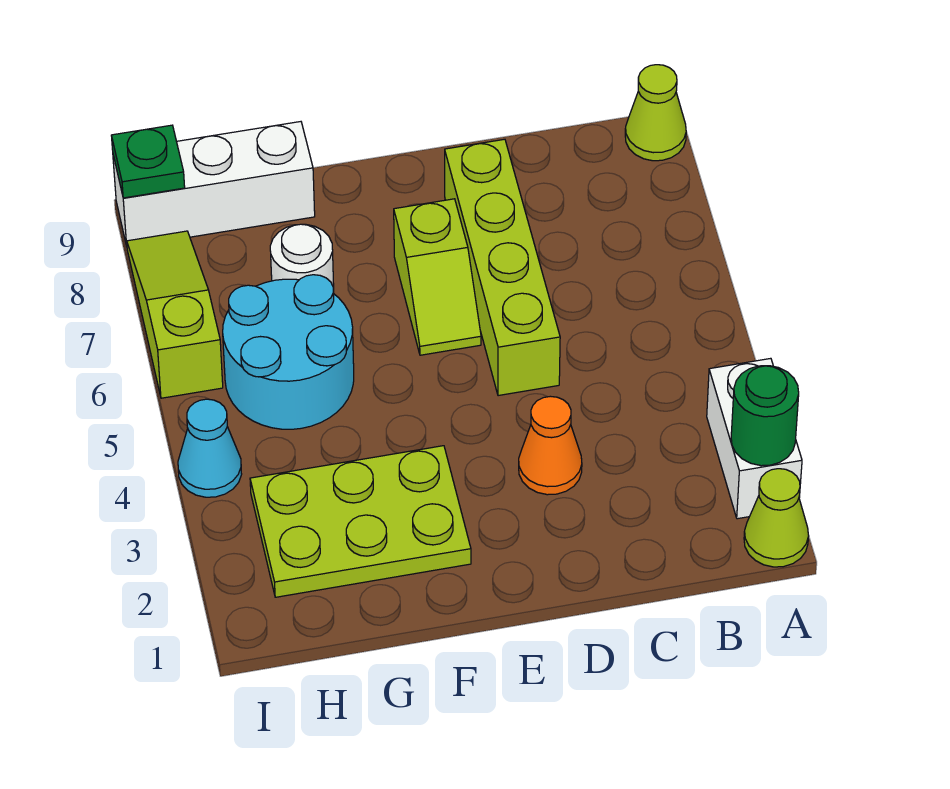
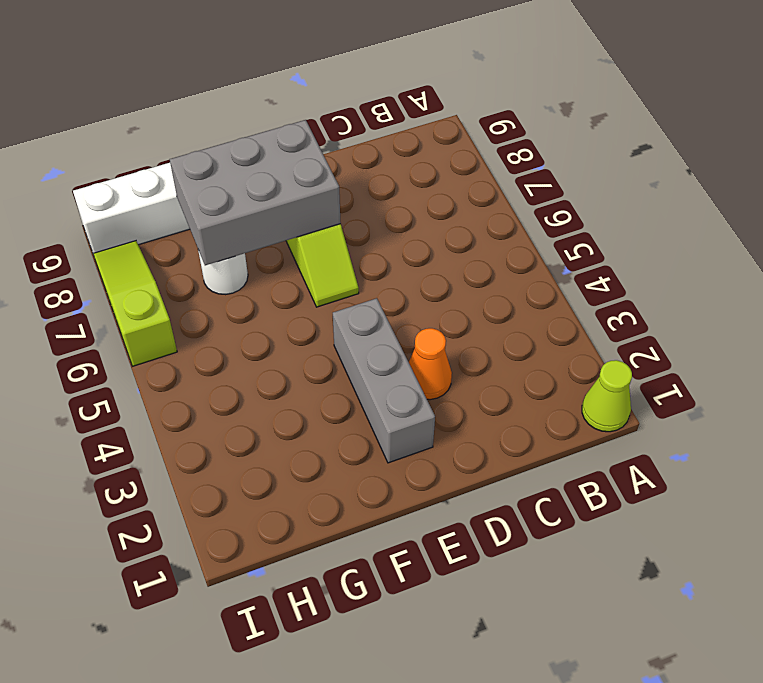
grey brick E2:E4 level 1 -> none
grey brick E7:G8 level 2 -> none
none -> white brick A2:A3 level 1
none -> lime cone A9 level 1
none -> lime brick D5:D8 level 1

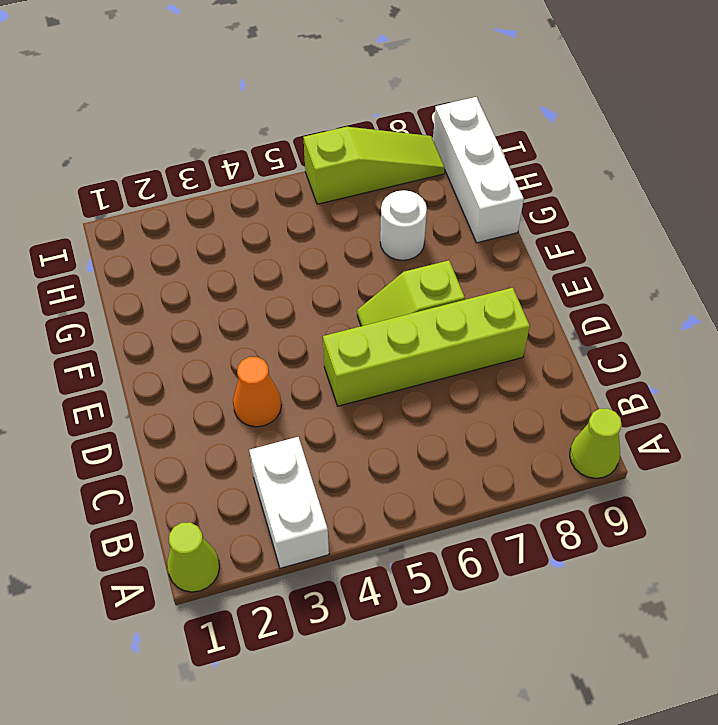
white brick A3:B3 level 1 -> white brick A2:A3 level 1
none -> lime plate F2:H3 level 1
none -> cyan round brick G5:H6 level 1
none -> cyan cone I4 level 1

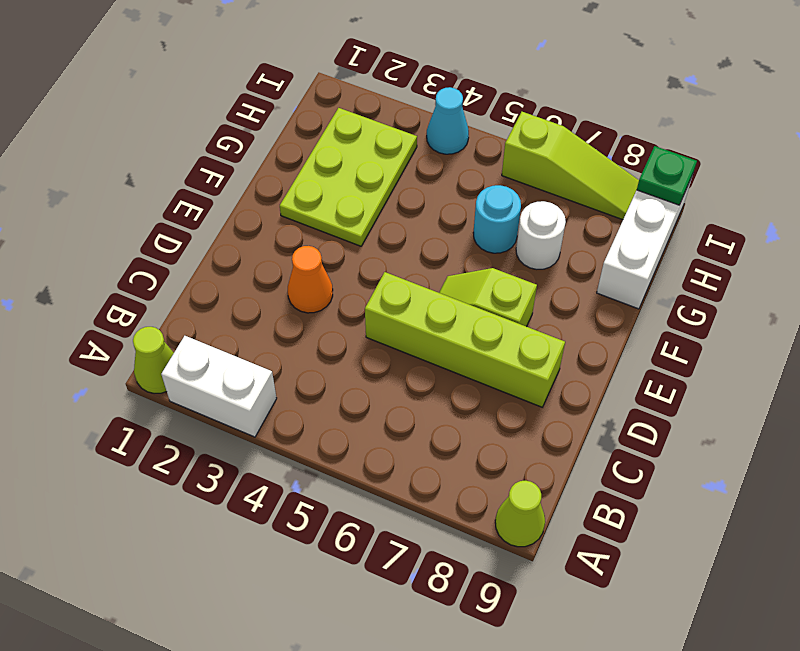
cyan round brick G6 level 1 -> cyan round brick G5:H6 level 1
none -> green round brick A2 level 2

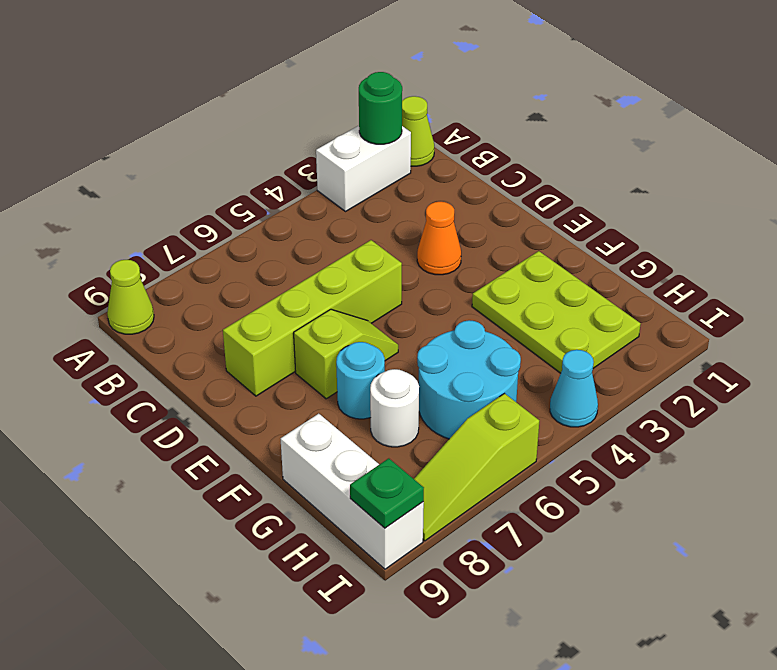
cyan round brick F7 level 1 -> none

